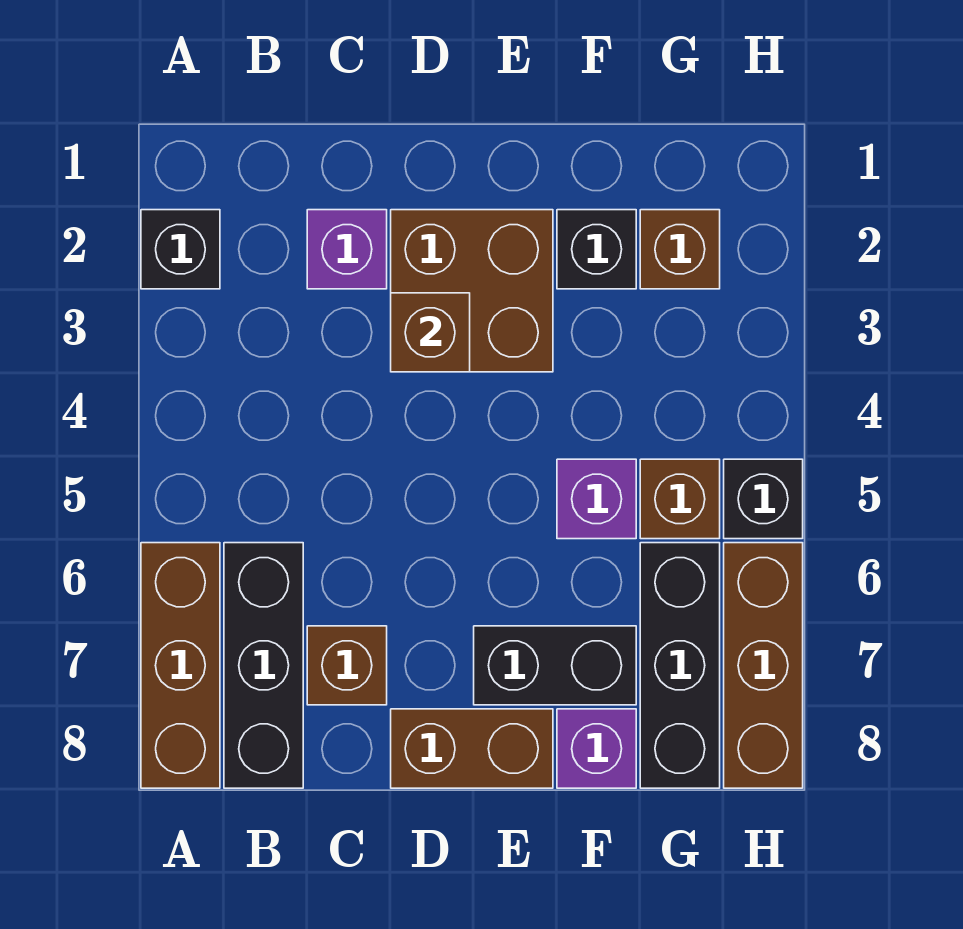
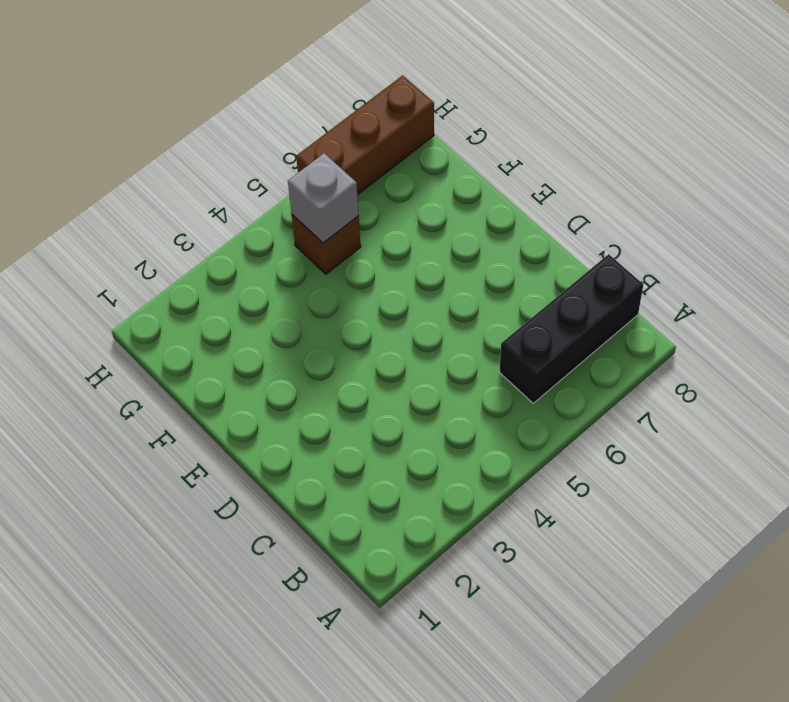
grey brick G5 level 2 -> none
none -> black brick A2 level 1
none -> brown brick A6:A8 level 1
none -> purple brick C2 level 1

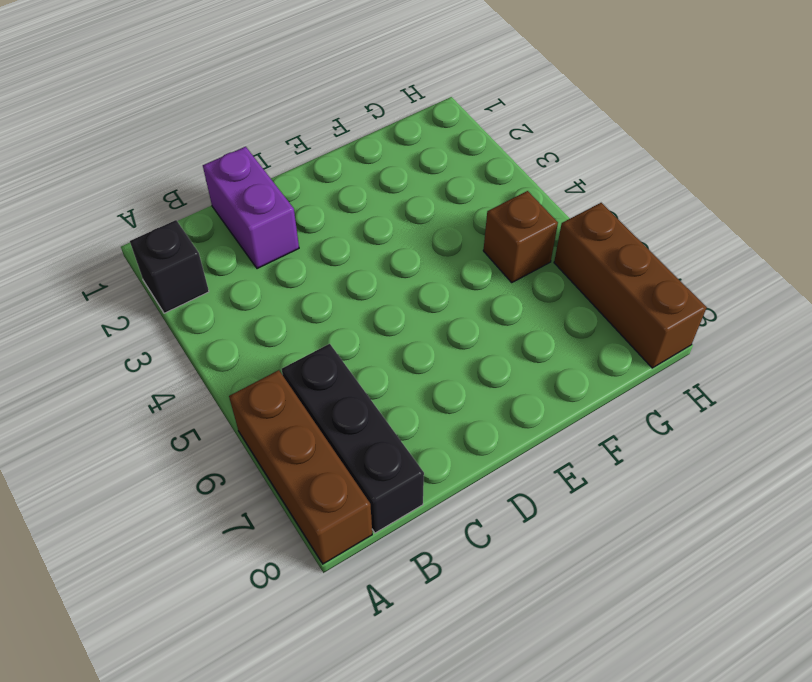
purple brick C1:C2 level 1 -> purple brick C2 level 1
none -> brown brick C7 level 1
none -> brown brick D2:E3 level 1
none -> brown brick D8:E8 level 1

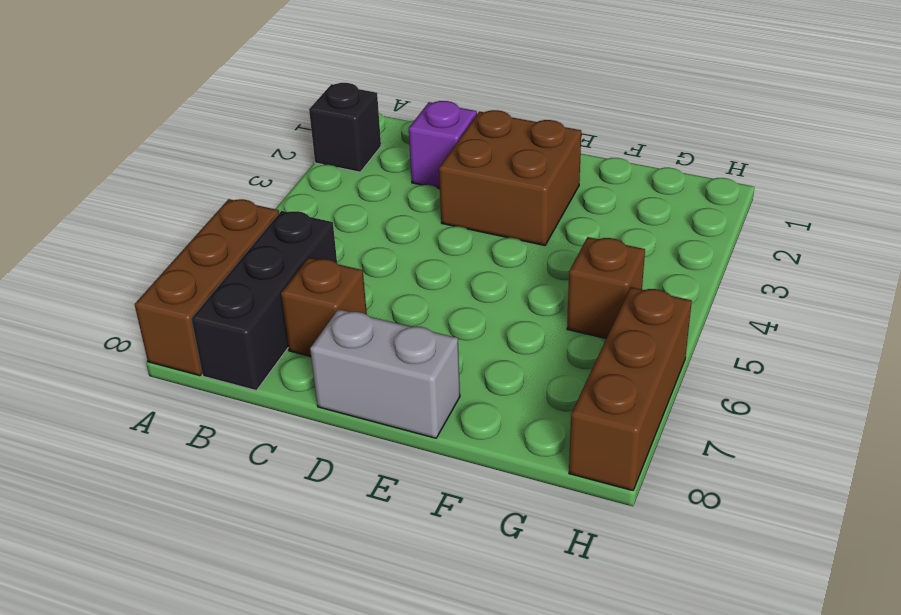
grey brick D8:E8 level 1 -> brown brick D8:E8 level 1
none -> black brick E7:F7 level 1
none -> black brick F2 level 1
none -> purple brick F5 level 1

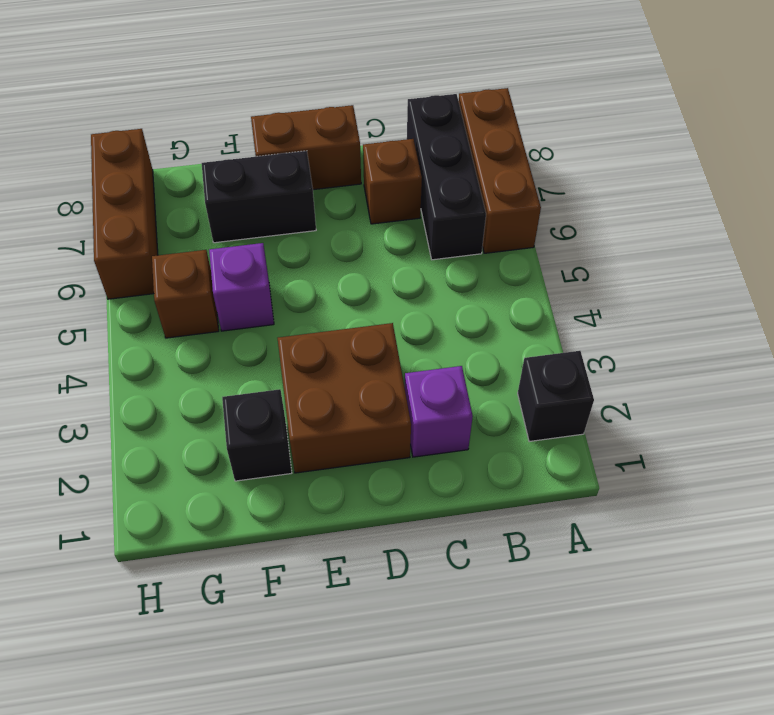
none -> purple brick F8 level 1
none -> brown brick G2 level 1
none -> black brick G6:G8 level 1

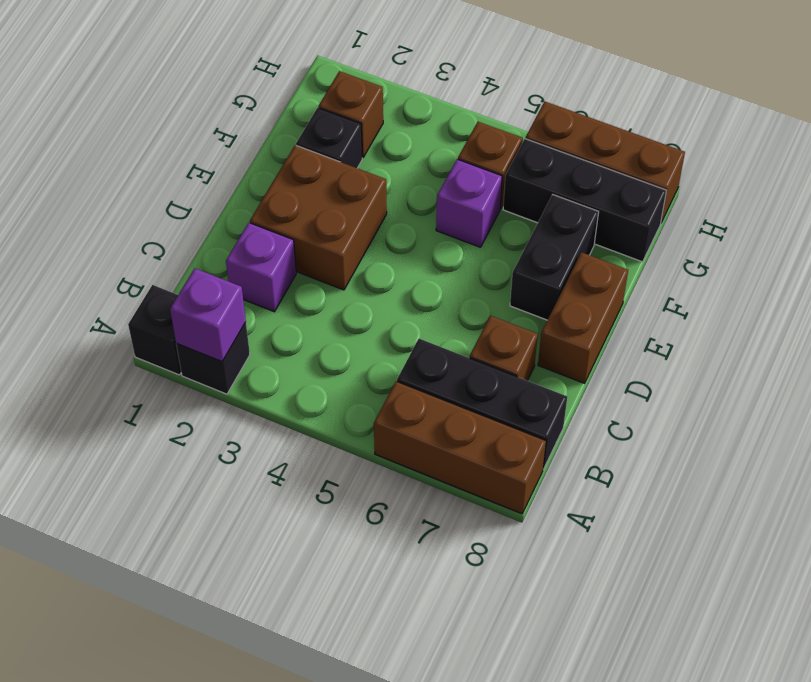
black brick A1 level 1 -> black brick H5 level 1
purple brick A2 level 2 -> purple brick F8 level 1
none -> brown brick D3 level 2

